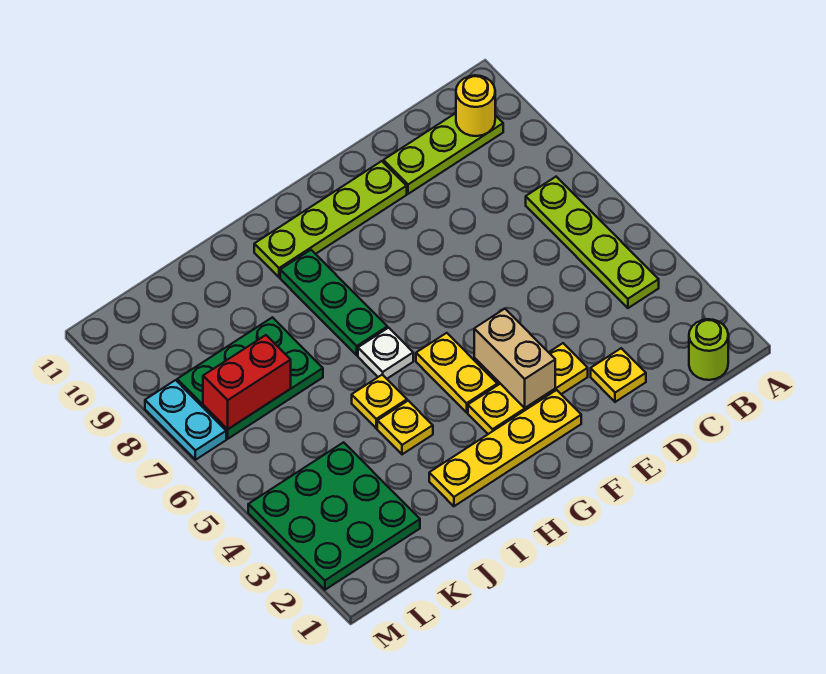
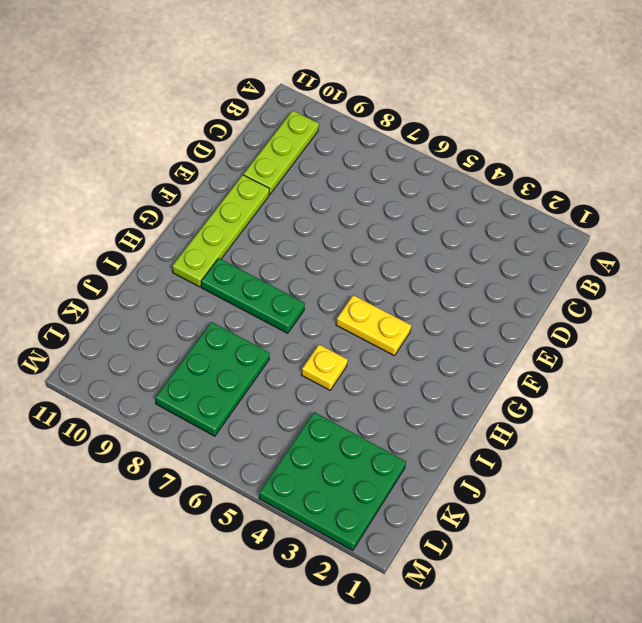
none -> lime round brick B1 level 1
none -> lime plate B4:B7 level 1
none -> yellow plate D2 level 1

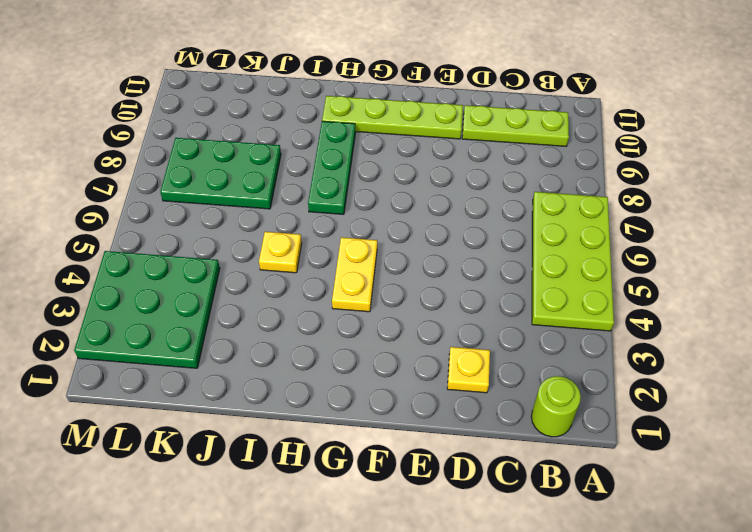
lime plate A4:B7 level 1 -> lime plate B4:B7 level 1
none -> yellow plate E3:G3 level 1
none -> yellow plate F2:I2 level 1
none -> white plate H6 level 1

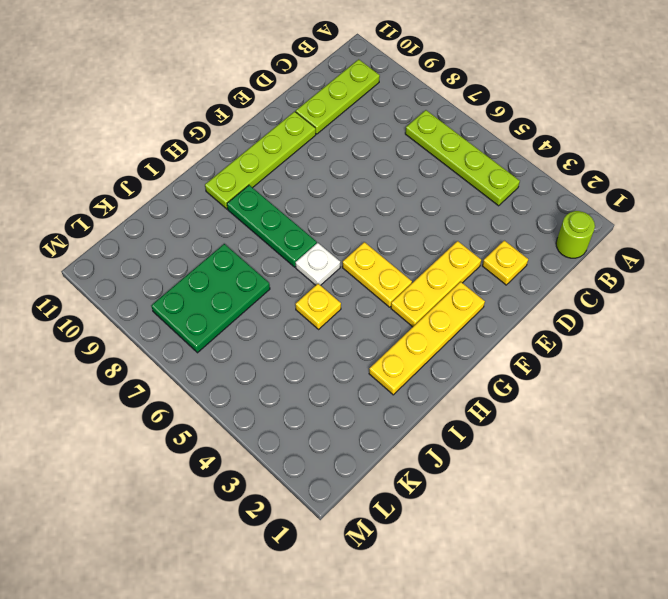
none -> yellow plate I4 level 1
none -> green plate K2:M4 level 1
none -> cyan plate M7:M8 level 1

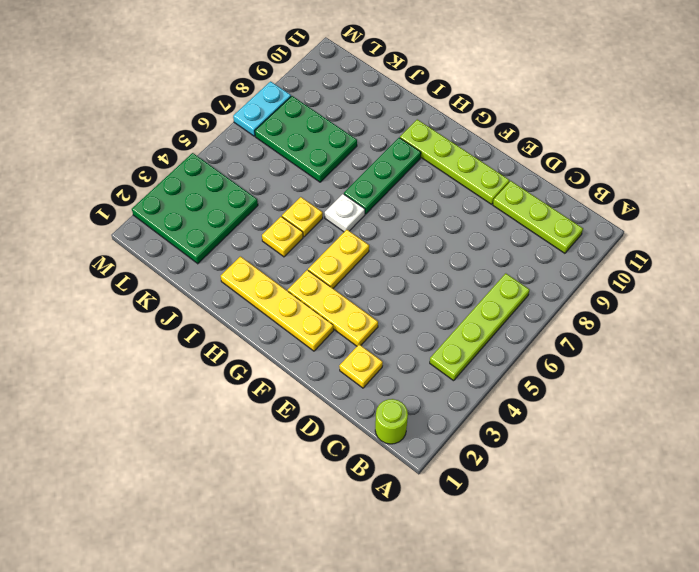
none -> yellow round brick B10 level 2
none -> tan brick F3:F4 level 2
none -> red brick K7:L7 level 2

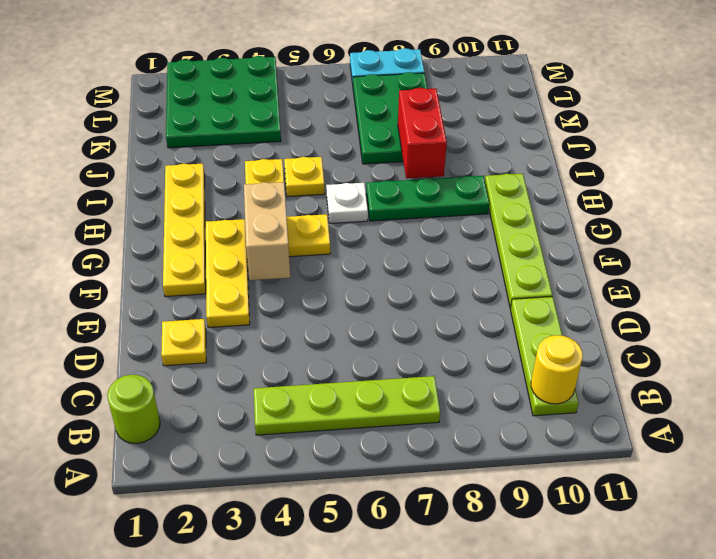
tan brick F4:G4 level 2 -> tan brick F3:F4 level 2
red brick I8:J8 level 2 -> red brick K7:L7 level 2

